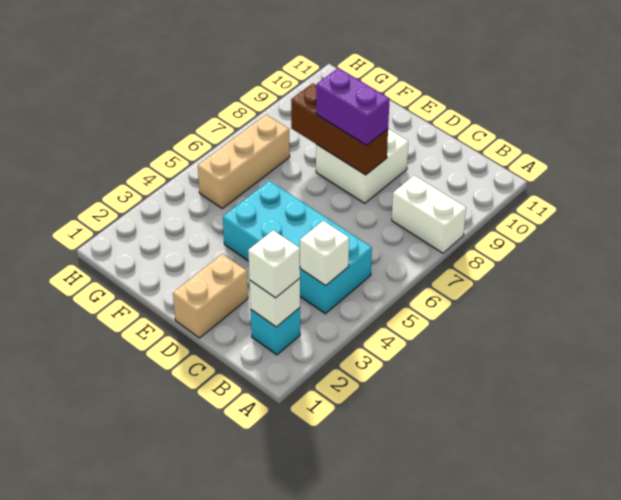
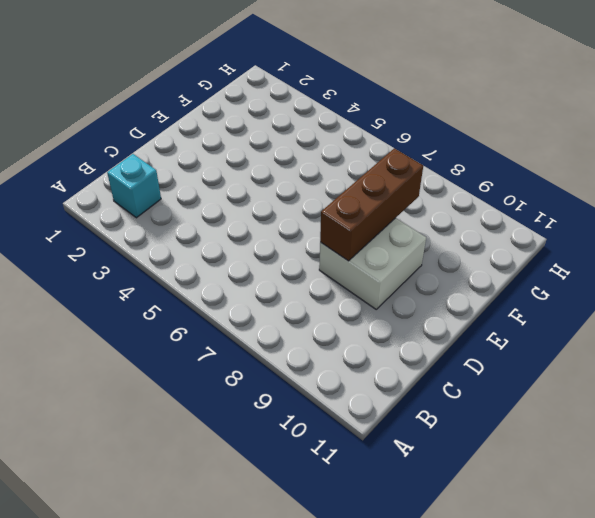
none -> white brick A8:B8 level 1
none -> cyan brick B4:E5 level 1

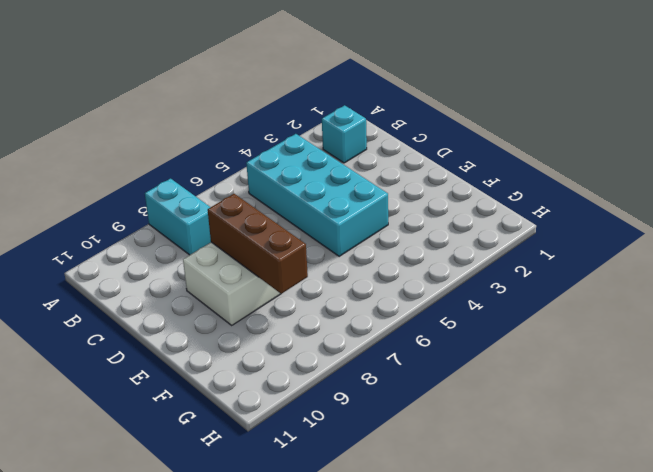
cyan brick A8:B8 level 1 -> white brick A8:B8 level 1
none -> tan brick D1:D2 level 1
none -> tan brick G5:G7 level 1

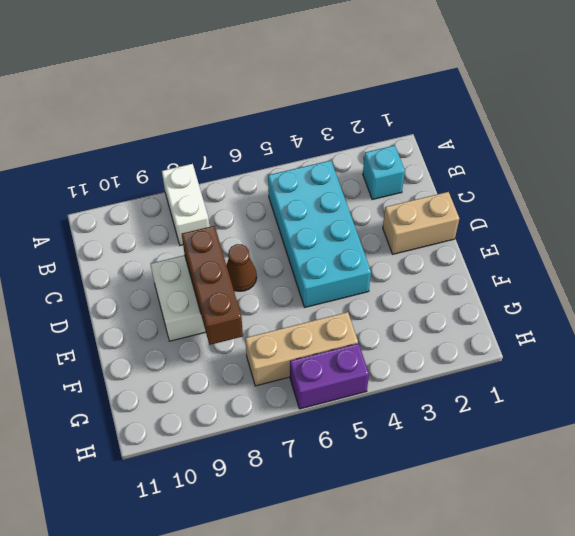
brown cone D7 level 1 -> none
purple brick H5:H6 level 1 -> purple brick D8:E8 level 3
none -> white brick B2 level 2
none -> white brick B4 level 2

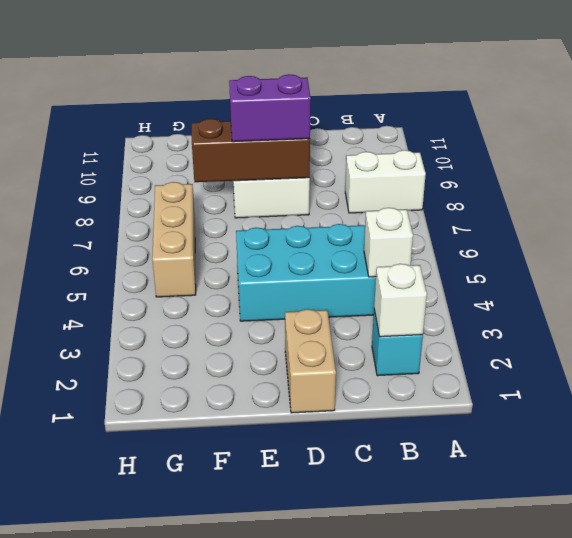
none -> white brick B2 level 3

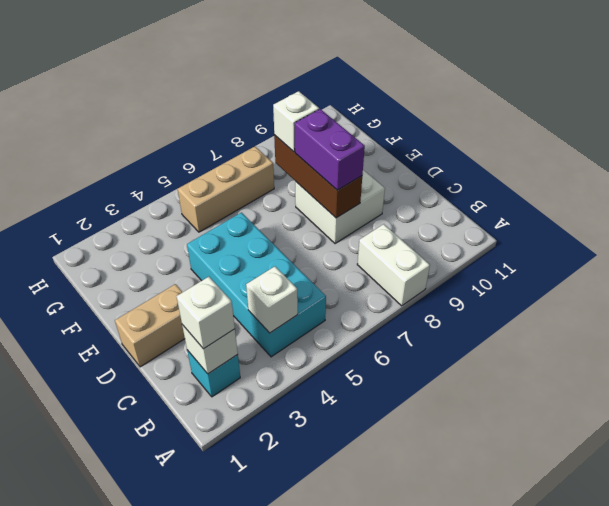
white brick F8 level 3 -> none

